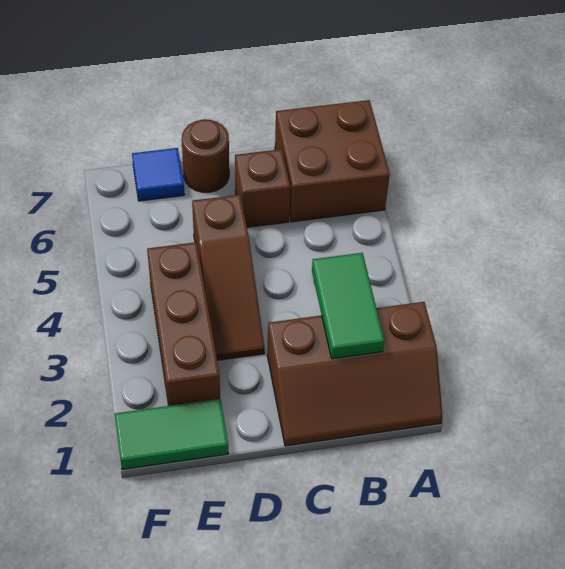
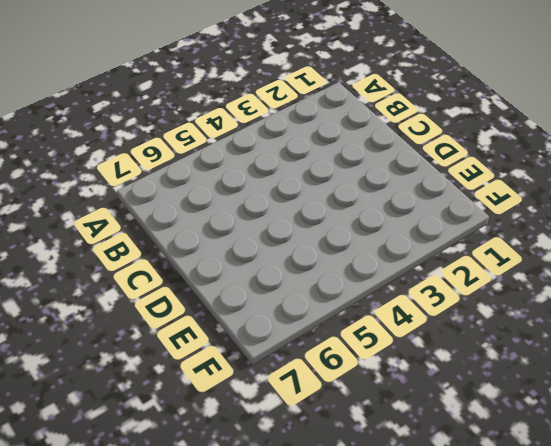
none -> brown slope A1:C2 level 1 top 2
none -> brown brick A6:B7 level 1

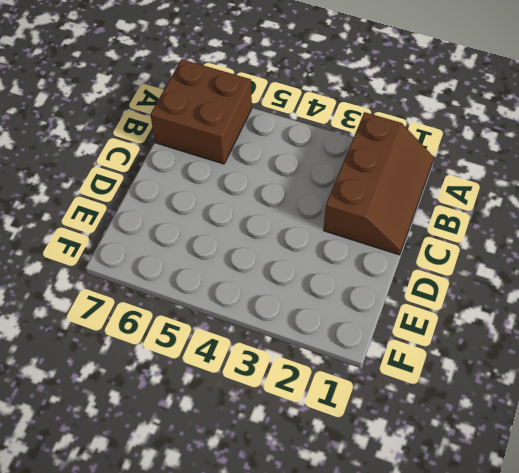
none -> brown brick C6 level 1
none -> brown slope D3:D5 level 1 top 5

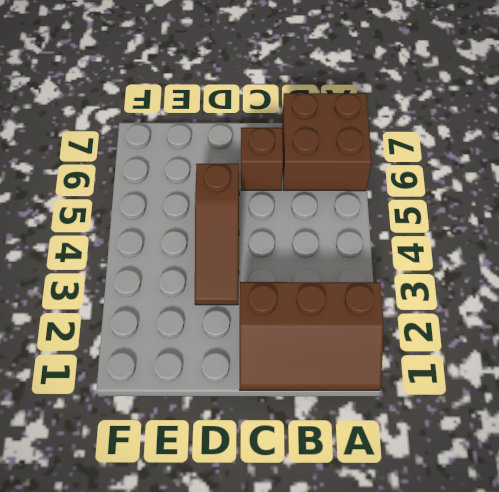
none -> brown round brick D7 level 1
none -> green tile E1:F1 level 1

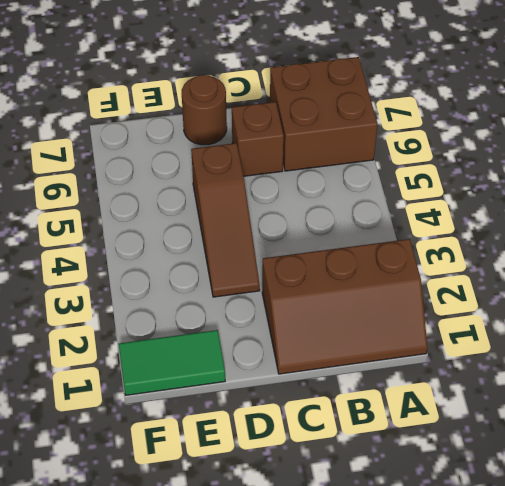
none -> brown brick E2:E4 level 1
none -> blue tile E7 level 1

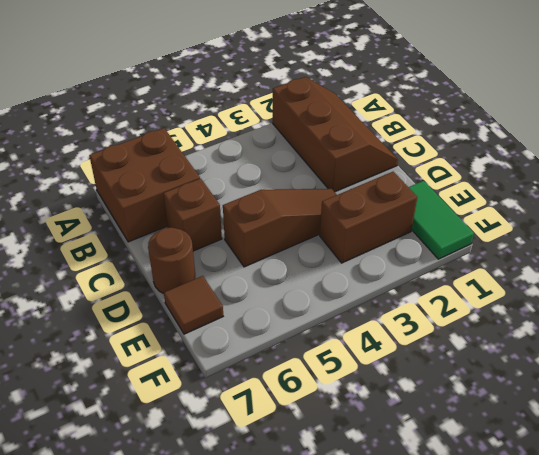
brown brick E2:E3 level 1 -> brown brick E2:E4 level 1
brown tile E7 level 1 -> blue tile E7 level 1
none -> green tile B2:B3 level 2

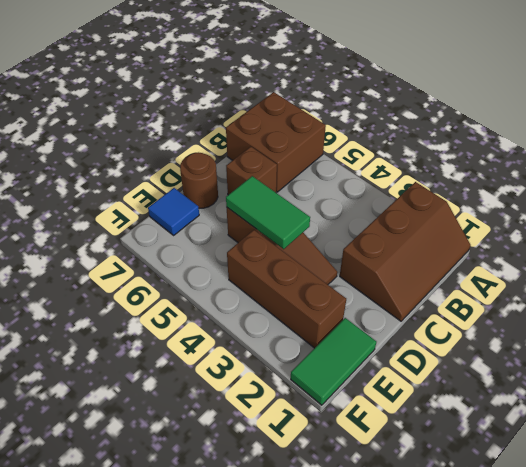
green tile D4:D5 level 2 -> green tile B2:B3 level 2

